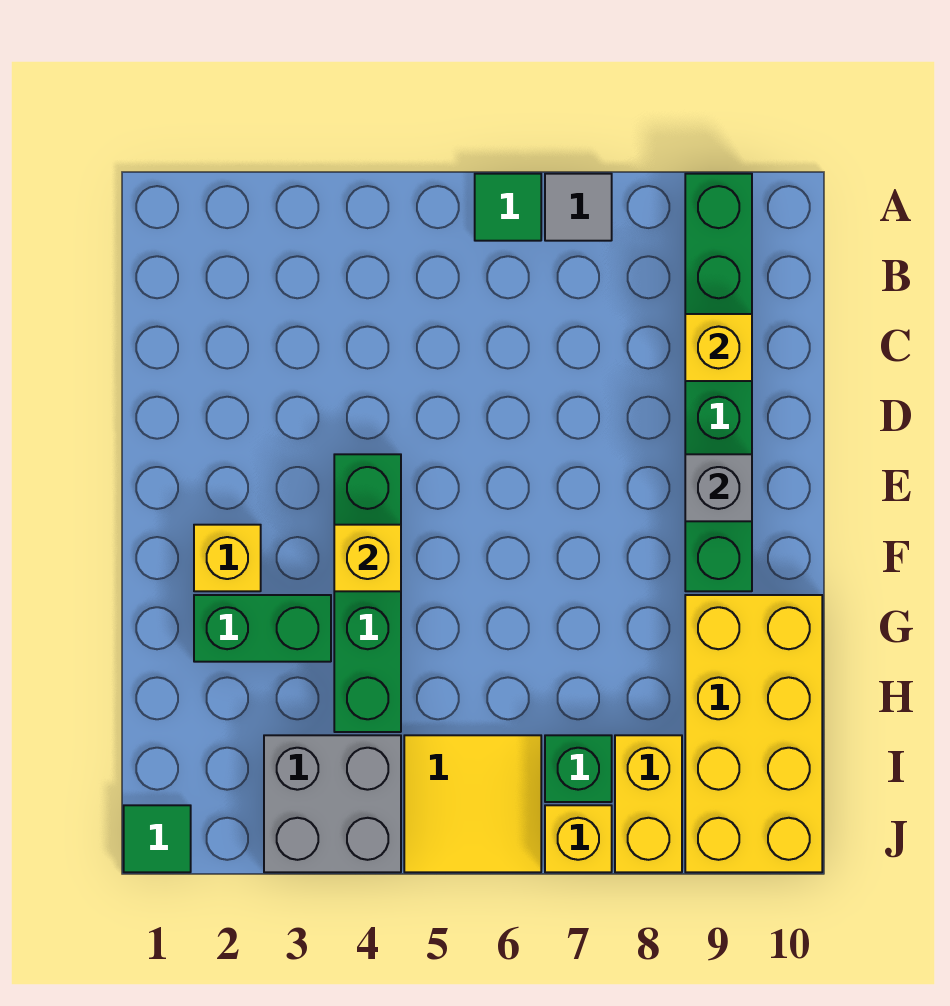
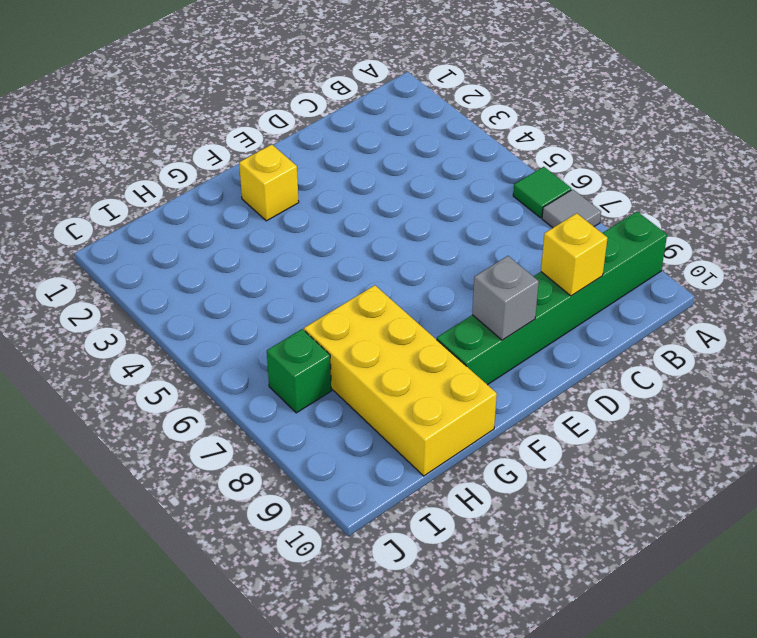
yellow brick G7:H10 level 1 -> yellow brick G9:J10 level 1
none -> green brick E4:H4 level 1
none -> green brick G2:G3 level 1
none -> grey brick I3:J4 level 1

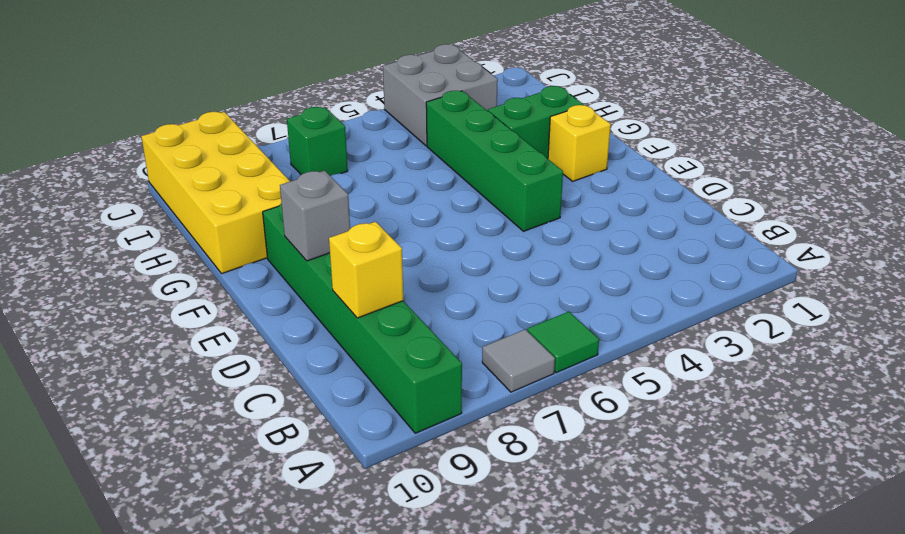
none -> yellow tile I5:J6 level 1
none -> yellow brick I8:J8 level 1
none -> green tile J1 level 1

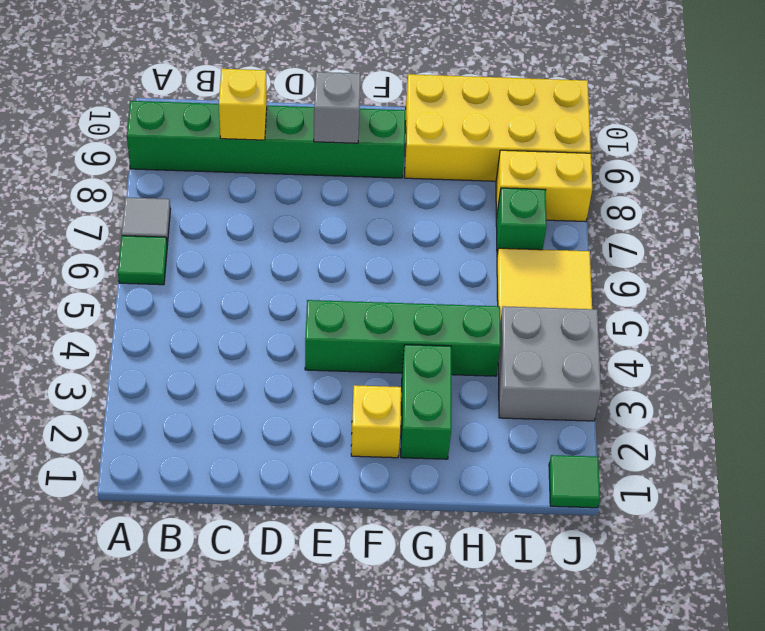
none -> yellow brick J7 level 1
none -> yellow brick F4 level 2

